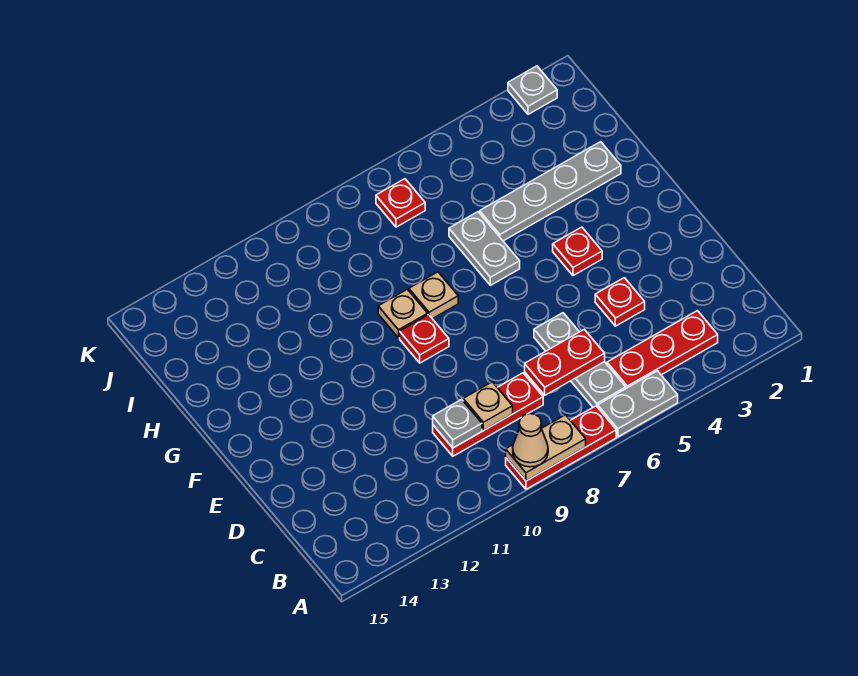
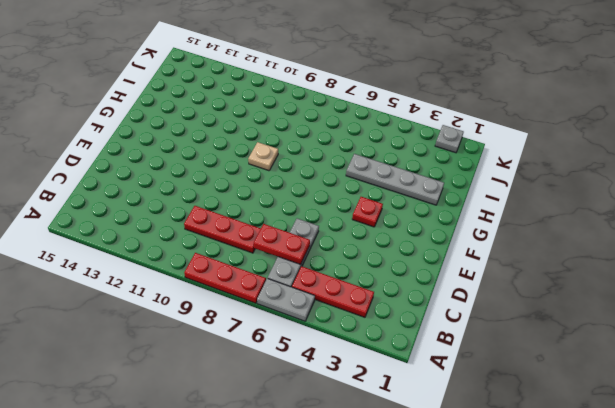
none -> red plate D4 level 1
none -> red plate F9 level 1
none -> grey plate G6:H6 level 1

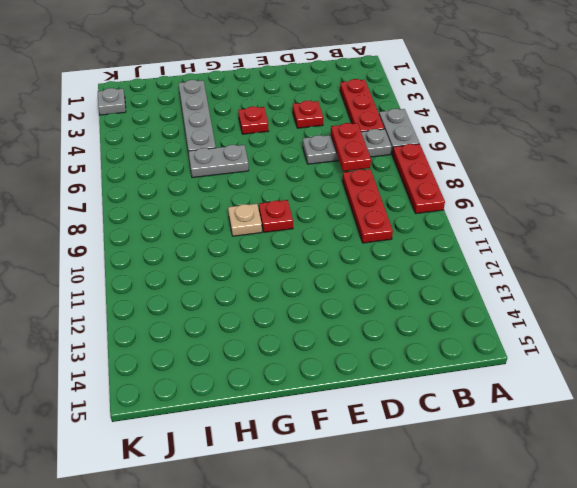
none -> tan plate G8 level 1
none -> red plate J7 level 1
none -> tan plate A8:A9 level 2

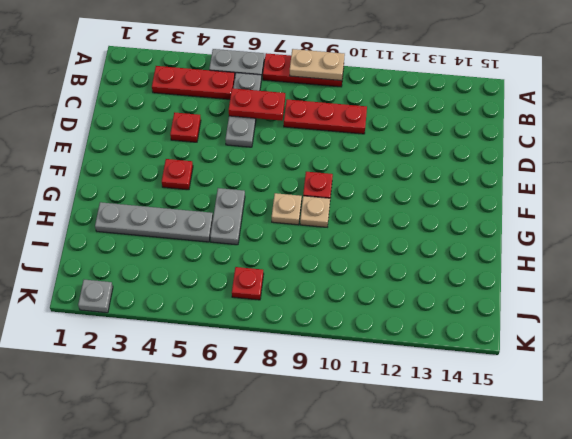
none -> tan plate C9 level 2
none -> grey plate C10 level 2
none -> tan cone A9 level 3

